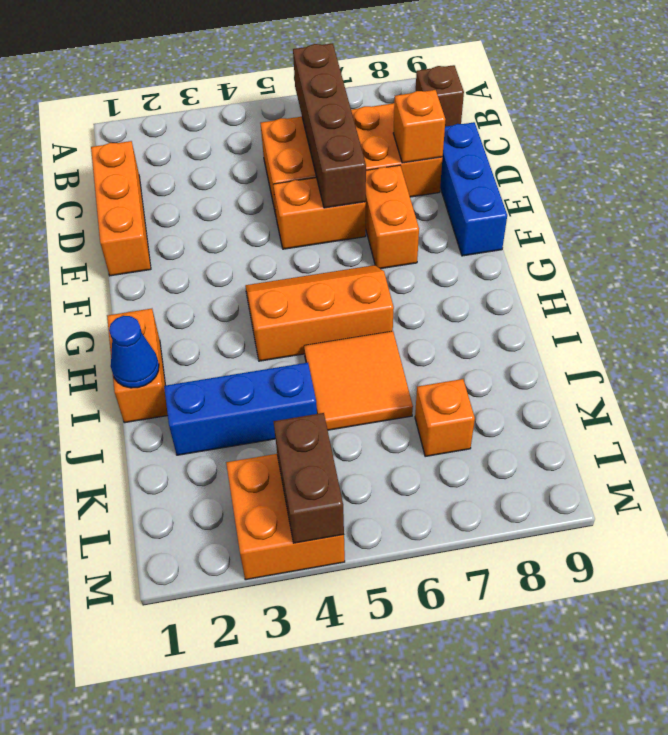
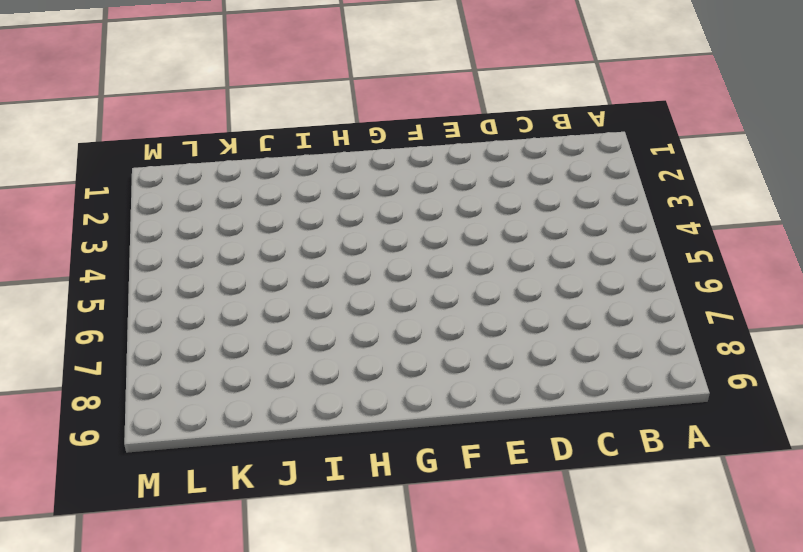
none -> brown brick B9 level 1
none -> orange brick C1:E1 level 1
none -> orange brick C5:D8 level 1

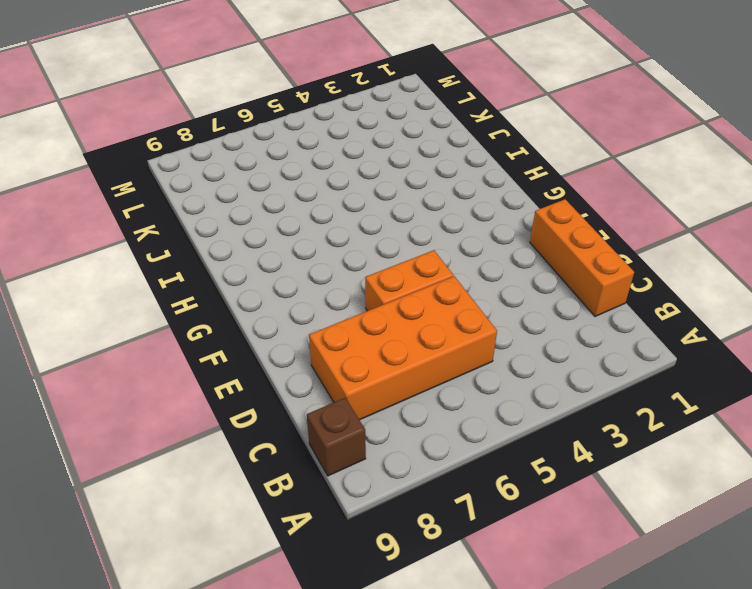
none -> blue brick D9:F9 level 1
none -> orange brick E7:F7 level 1
none -> orange slope G4:H6 level 1 top H

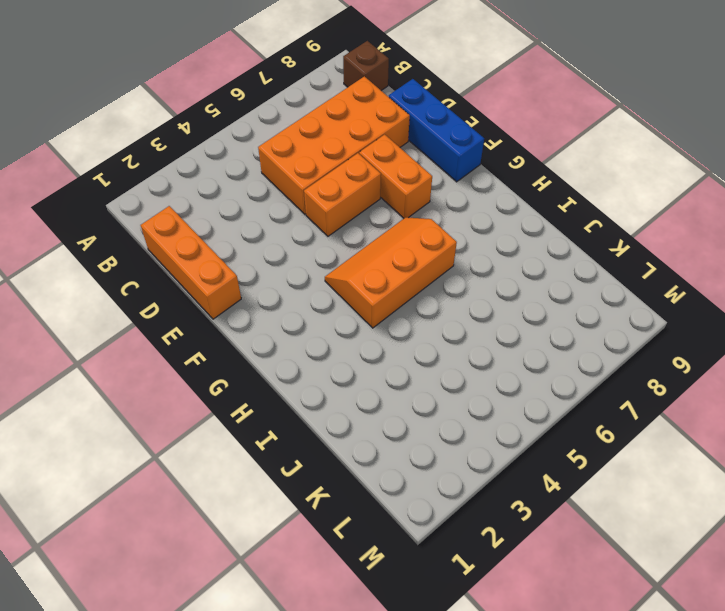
none -> orange brick H1:I1 level 1
none -> orange tile I5:J6 level 1
none -> blue brick J2:J4 level 1

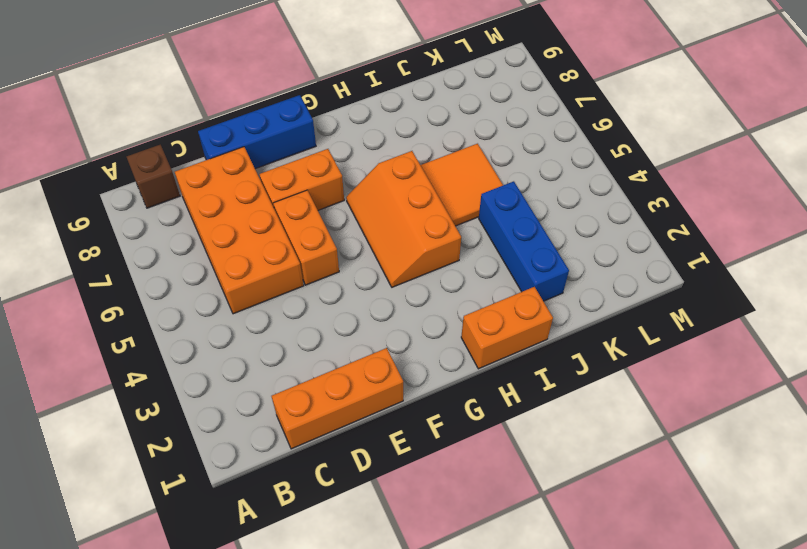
none -> orange brick K7 level 1
none -> orange brick L3:M4 level 1
none -> brown brick B6:E6 level 2

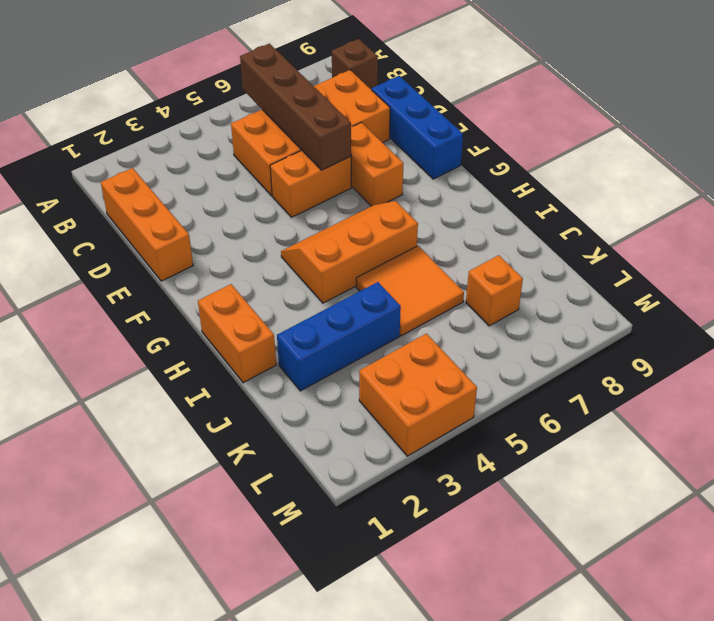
none -> orange brick D8 level 2
none -> blue cone I1 level 2
none -> brown brick L4:M4 level 2

